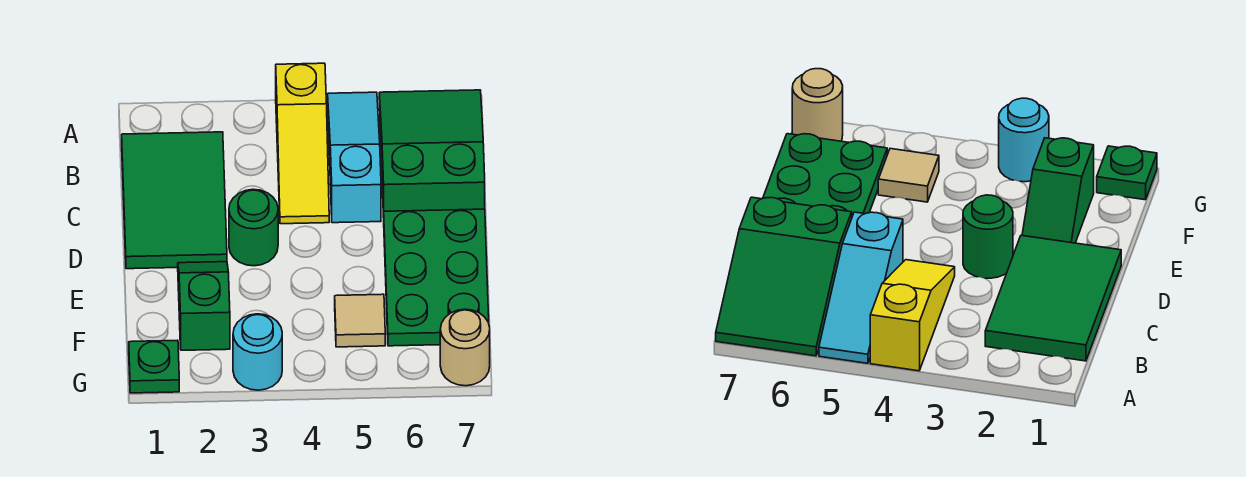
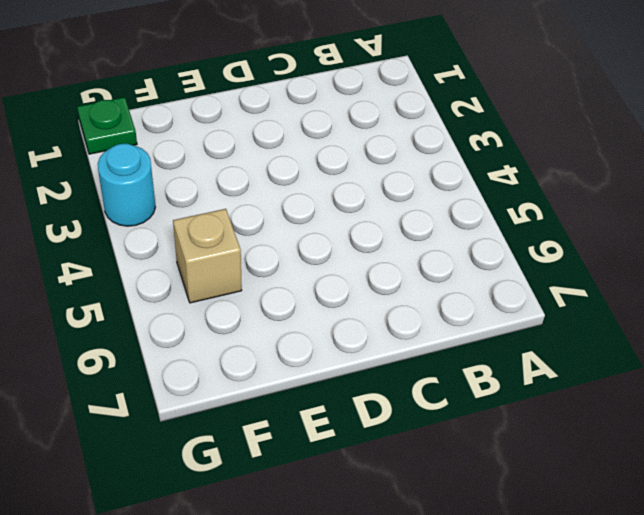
tan brick F5 level 1 -> tan tile F5 level 1
none -> yellow slope A4:C4 level 1 top A
none -> cyan slope A5:C5 level 1 top C

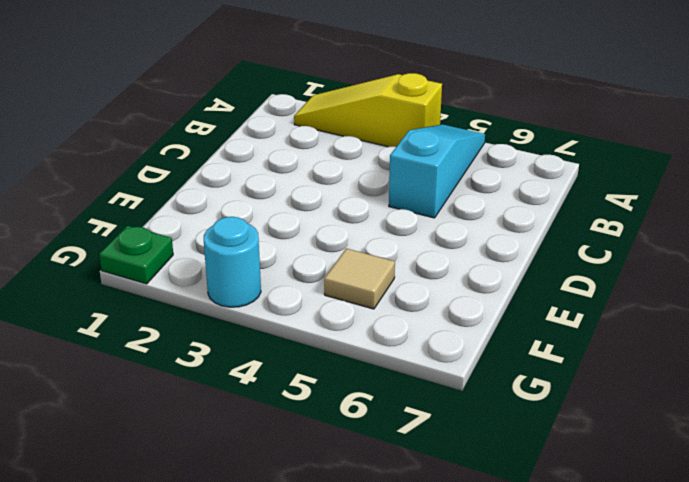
yellow slope A2:A4 level 1 top 4 -> yellow slope A4:C4 level 1 top A
none -> green slope A6:C7 level 1 top C
none -> green tile B1:D2 level 1

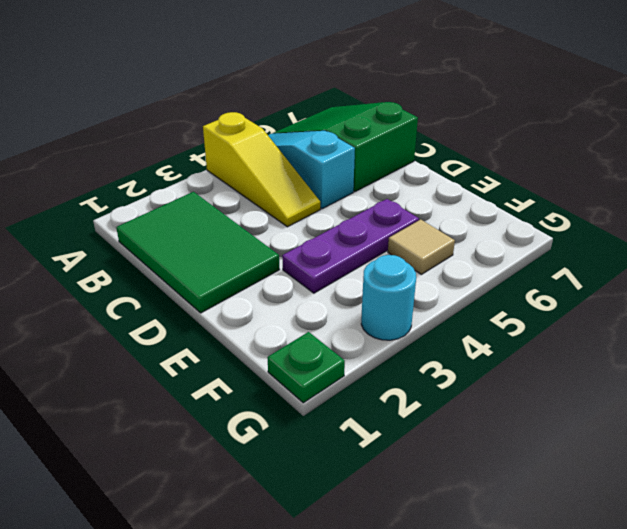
purple plate E3:E5 level 1 -> none
none -> green round brick D3 level 1
none -> green plate D6:F7 level 1

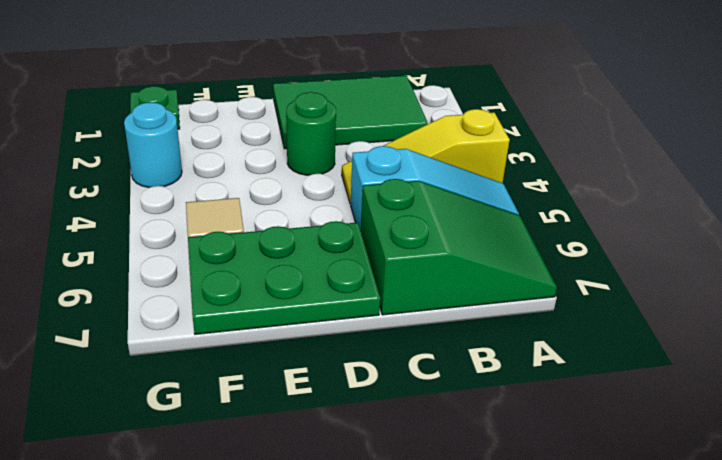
none -> green slope E2:F2 level 1 top F
none -> tan round brick G7 level 1

